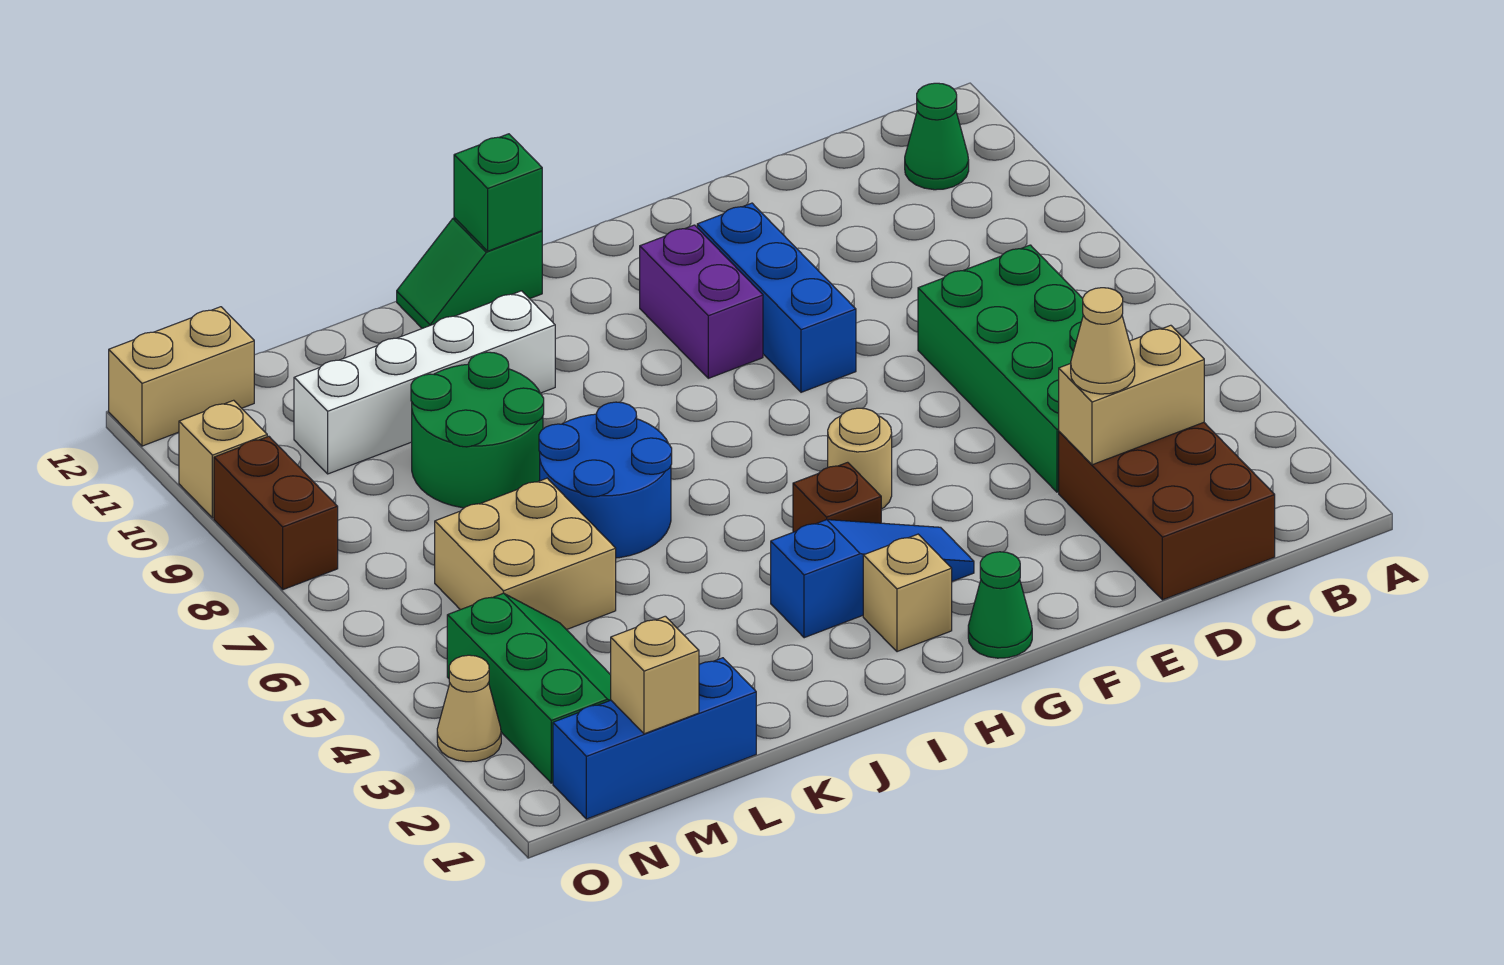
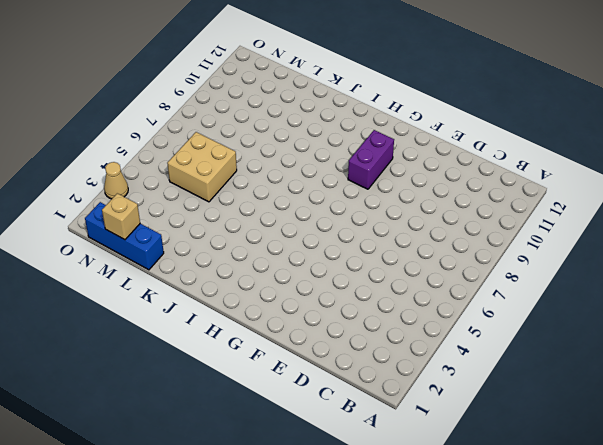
none -> green cone B11 level 1
none -> brown brick C1:D3 level 1
none -> green brick C4:D7 level 1

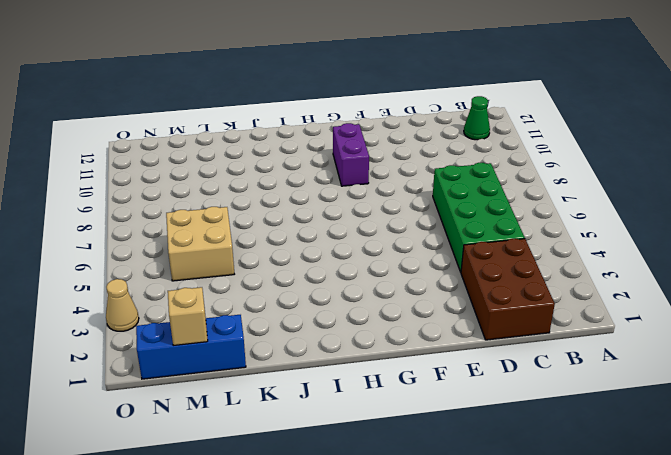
none -> blue brick F8:F10 level 1
none -> green cone G1 level 1
none -> blue slope G3:I3 level 1 top I

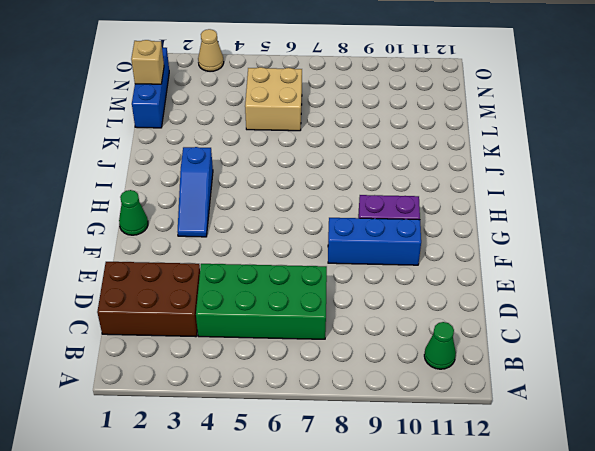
none -> tan round brick G5 level 1
none -> tan brick H2 level 1
none -> brown brick H4 level 1

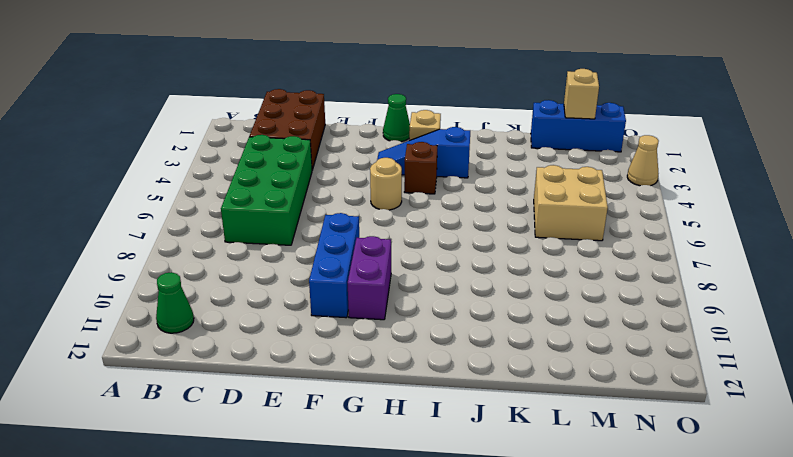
none -> green slope I12:J12 level 1 top I
none -> blue round brick J6:K7 level 1
none -> white brick J10:M10 level 1

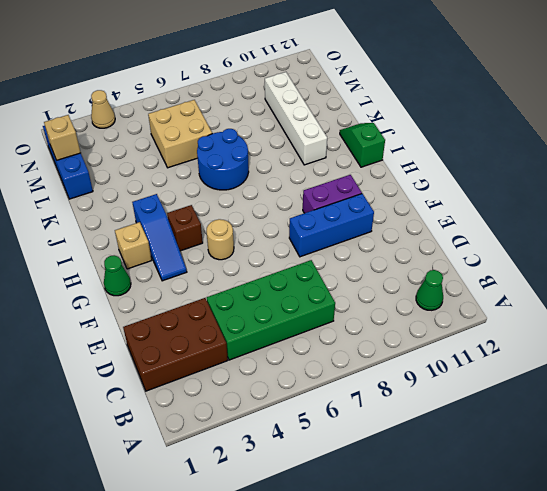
none -> green round brick K8:L9 level 1
none -> green slope M2:N4 level 1 top N
none -> tan brick N12:O12 level 1

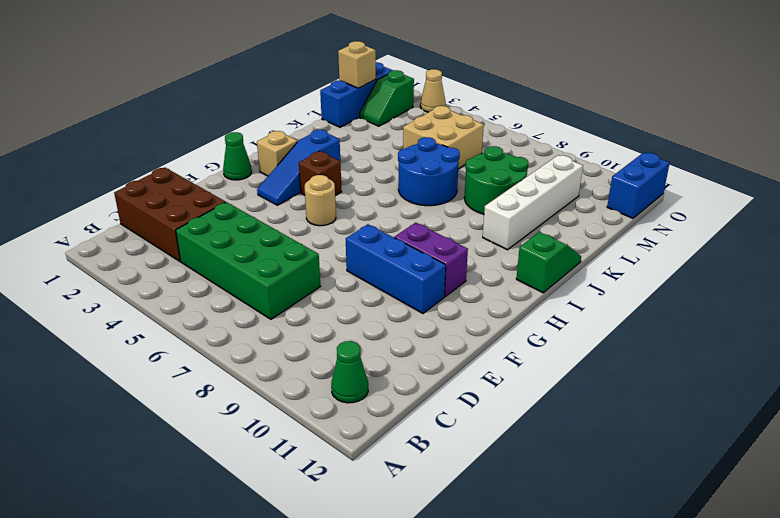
green slope M2:N2 level 1 top N -> green slope M2:N4 level 1 top N
blue brick N12:O12 level 1 -> tan brick N12:O12 level 1
none -> brown brick O8:O9 level 1
none -> tan brick O10 level 1
none -> tan brick C3:D3 level 2

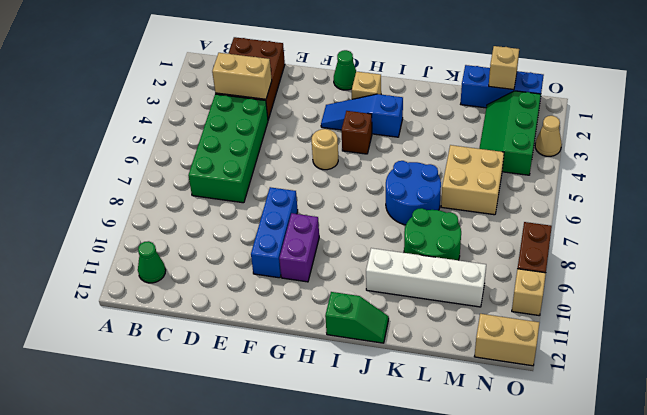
none -> green brick I12 level 2
none -> tan cone D3 level 3

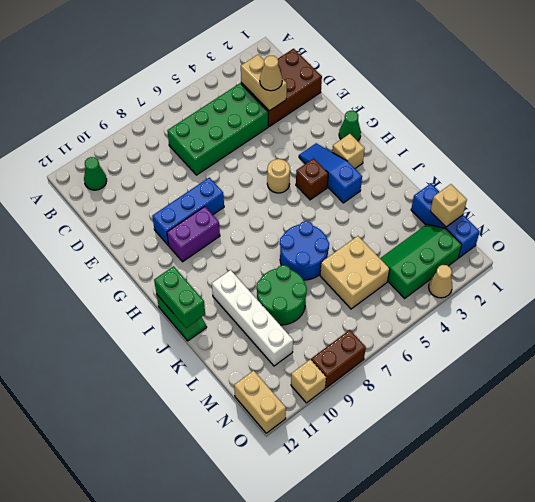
green brick I12:J12 level 2 -> green brick I12 level 2

